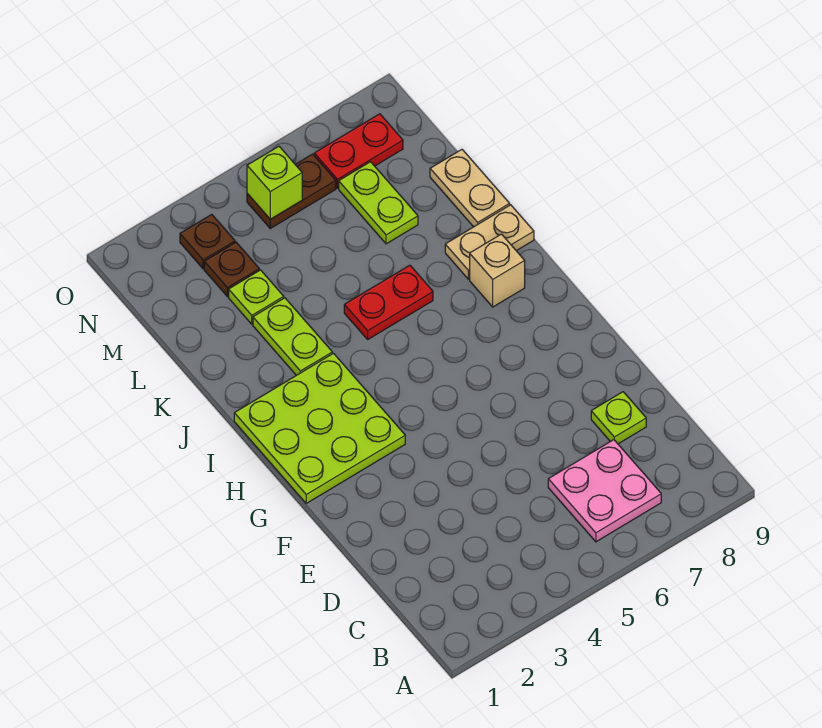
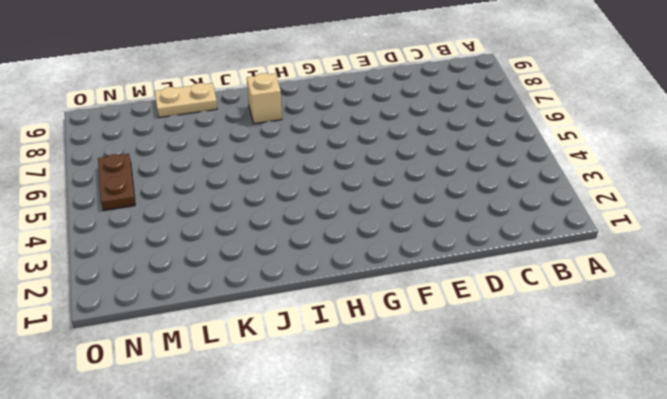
none -> pink plate B6:C7 level 1
none -> lime plate D8 level 1
none -> lime plate G1:I3 level 1

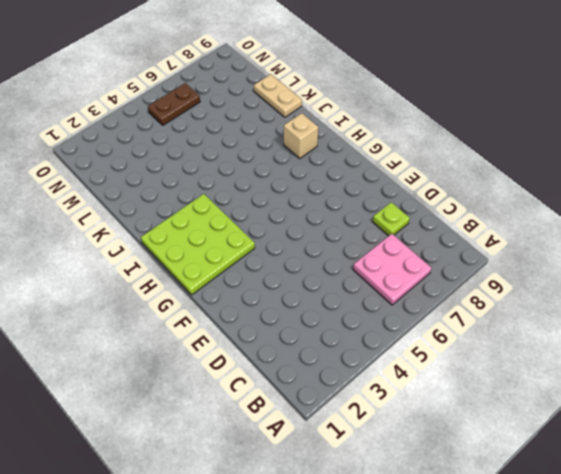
none -> lime plate J3:K3 level 1
none -> red plate J5:J6 level 1
none -> tan plate J8:J9 level 1

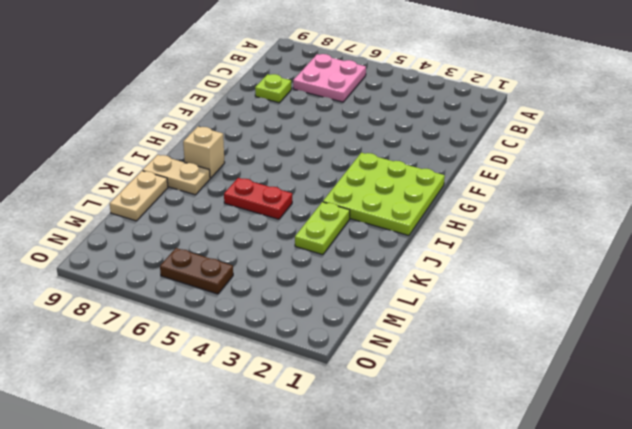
none -> lime plate L3 level 1
none -> lime plate L7:M7 level 1
none -> brown plate M3 level 1

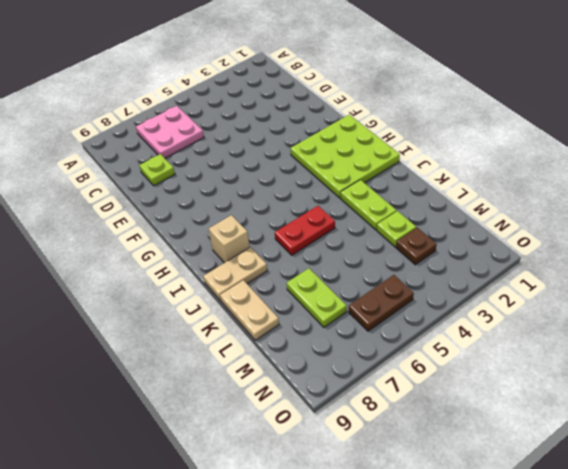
none -> brown plate N3 level 1
none -> red plate N7:N8 level 1
none -> lime brick N5 level 2

